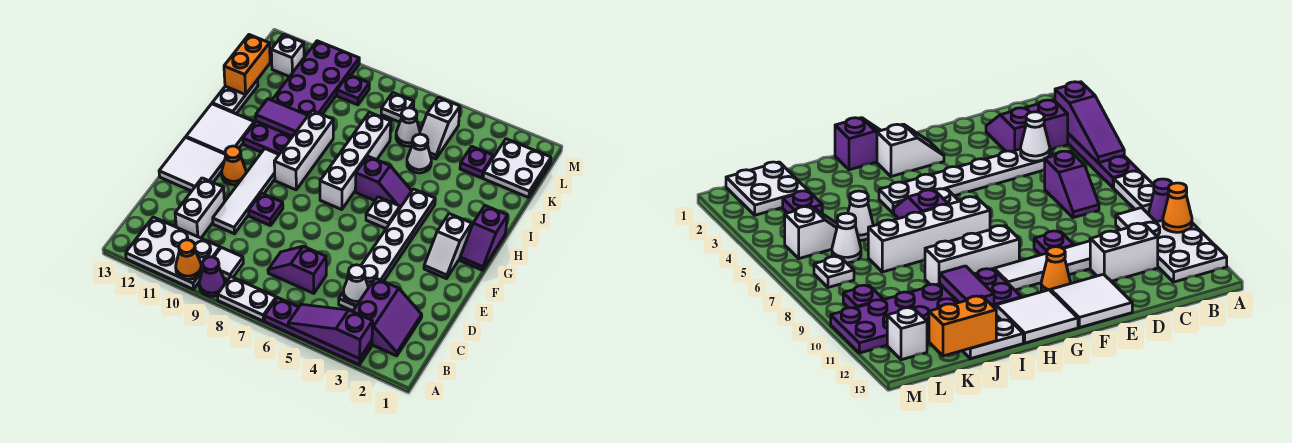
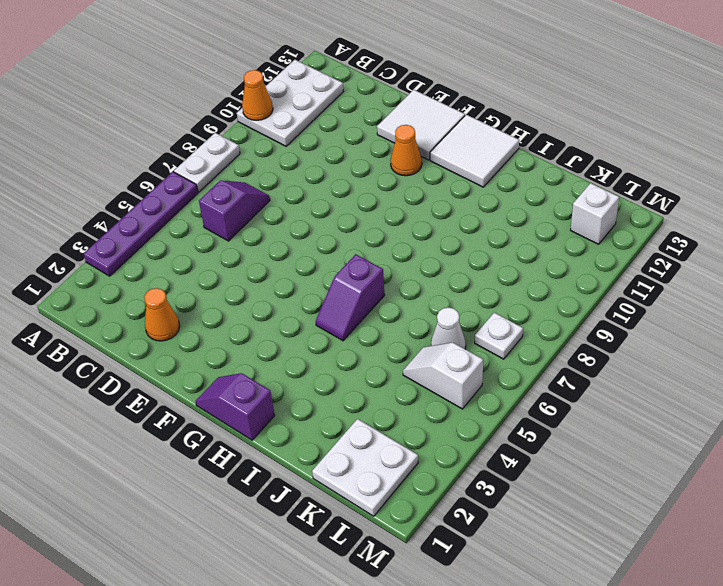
orange cone D2 level 1 -> none
none -> purple cone A9 level 1
none -> purple slope B2:C3 level 1 top 3
none -> white tile B9 level 1
none -> white plate C4:H4 level 1

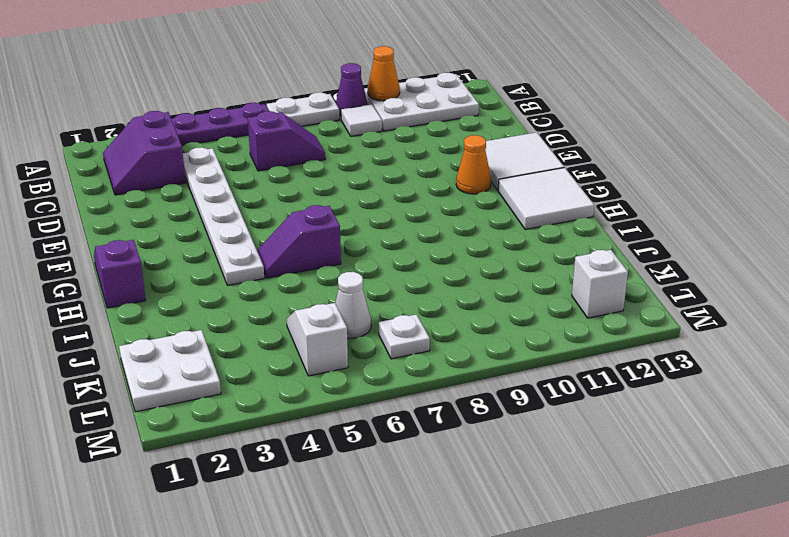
none -> white brick C11:D11 level 1
none -> white tile D10:G10 level 1
none -> purple plate E9 level 1
none -> white slope F2:G2 level 1 top G

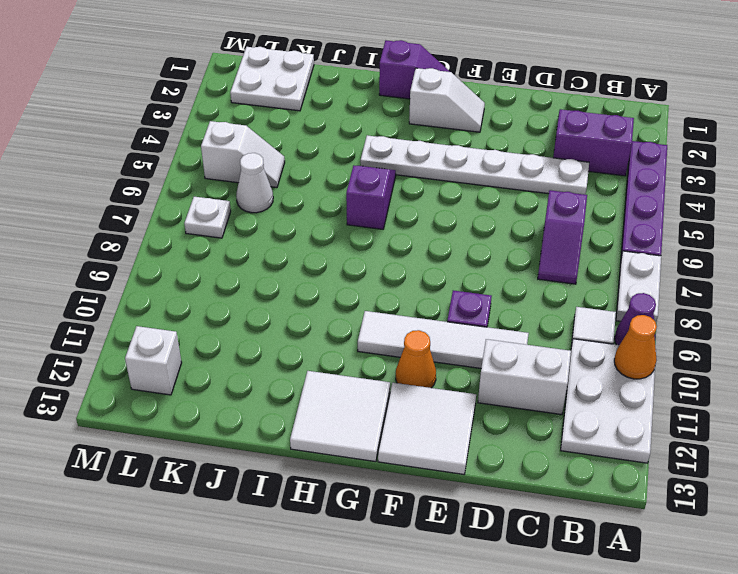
none -> white plate G5 level 1
none -> white brick G7:J7 level 1
none -> white brick G9:I9 level 1
none -> purple plate H10:M11 level 1

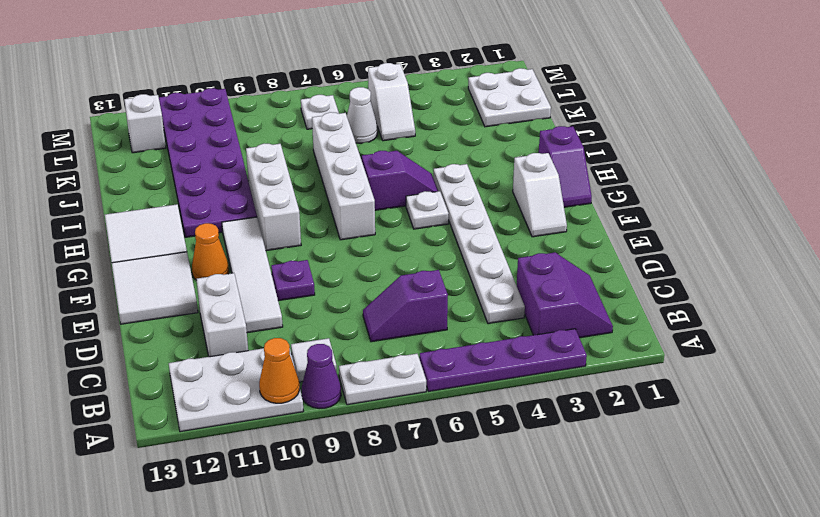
none -> white plate I13:J13 level 1
none -> white cone J5 level 1
none -> purple plate K3 level 1
none -> purple plate L9 level 1

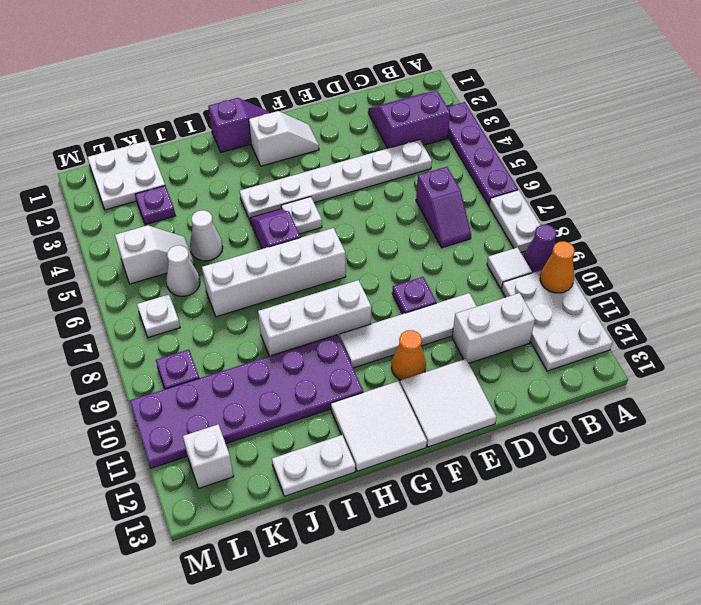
none -> purple slope A3:A5 level 2 top 3
none -> white cone C4 level 2
none -> purple tile I10:I11 level 2
none -> orange brick J13:K13 level 2

